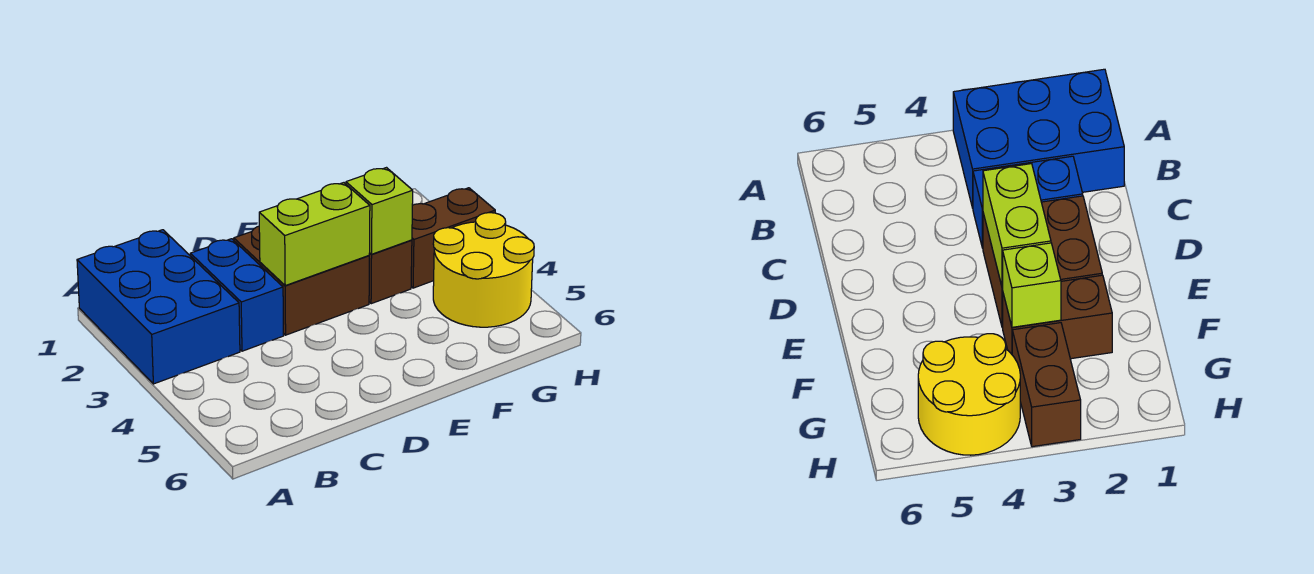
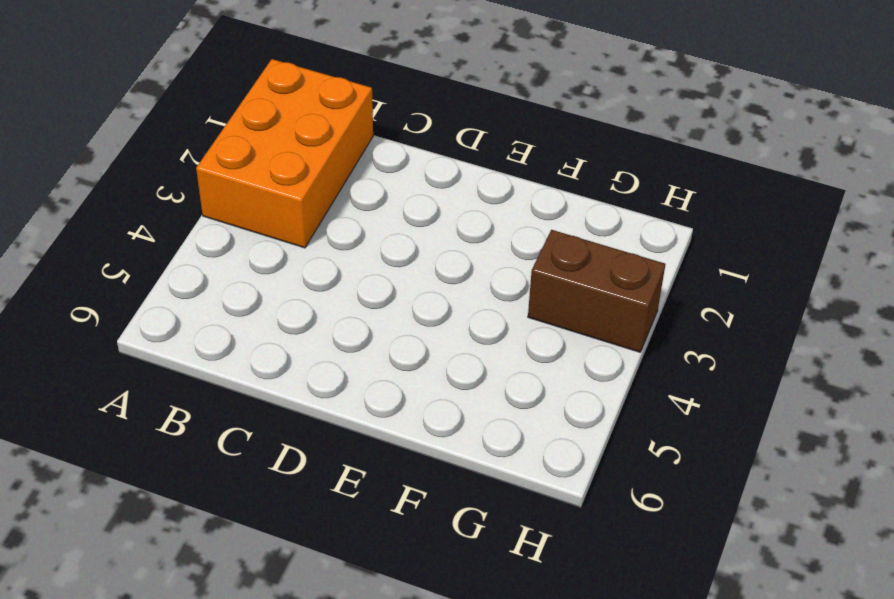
orange brick A1:B3 level 1 -> blue brick A1:B3 level 1
none -> blue brick C2:C3 level 1
none -> brown brick D2:E3 level 1

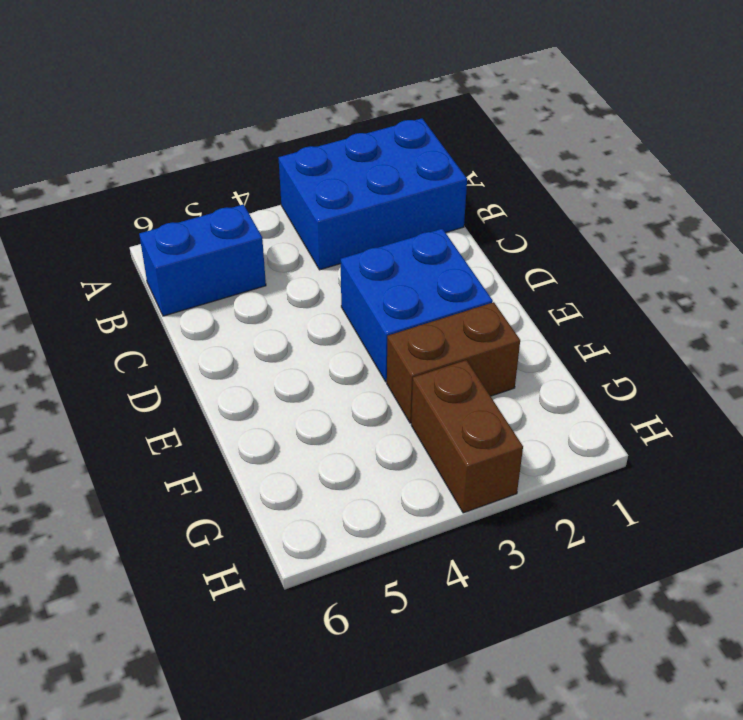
blue brick B5:B6 level 1 -> blue brick C2:C3 level 1
blue brick D2:E3 level 1 -> brown brick D2:E3 level 1
none -> yellow round brick G4:H5 level 1
none -> lime brick D3:E3 level 2

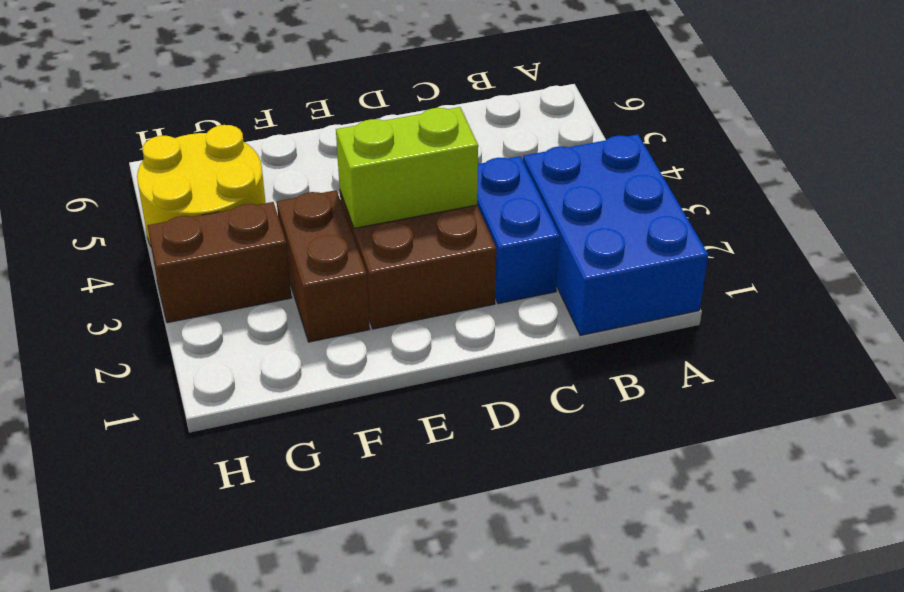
none -> lime brick F3 level 2

